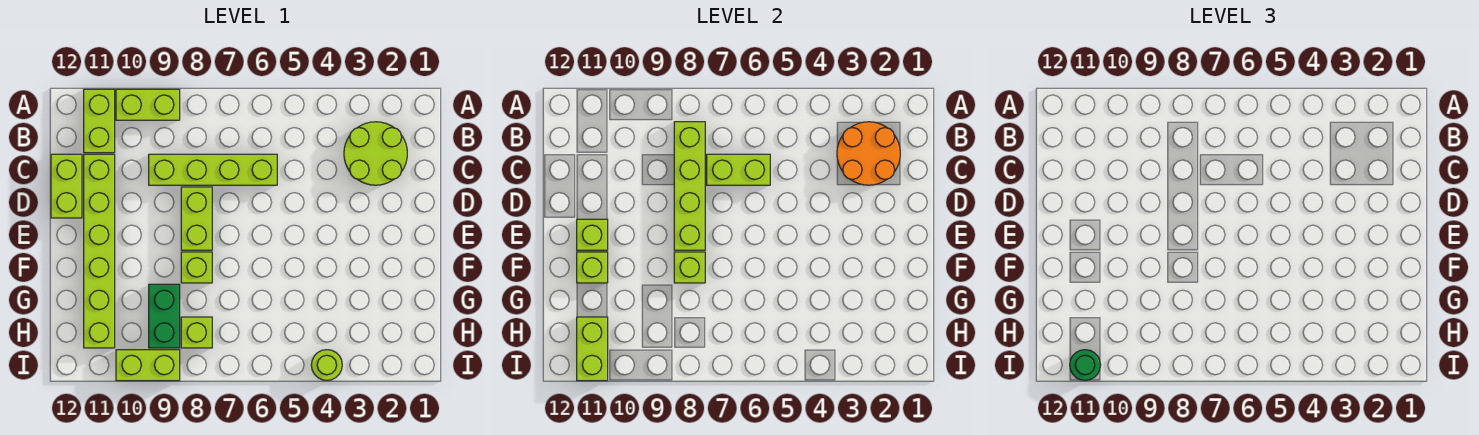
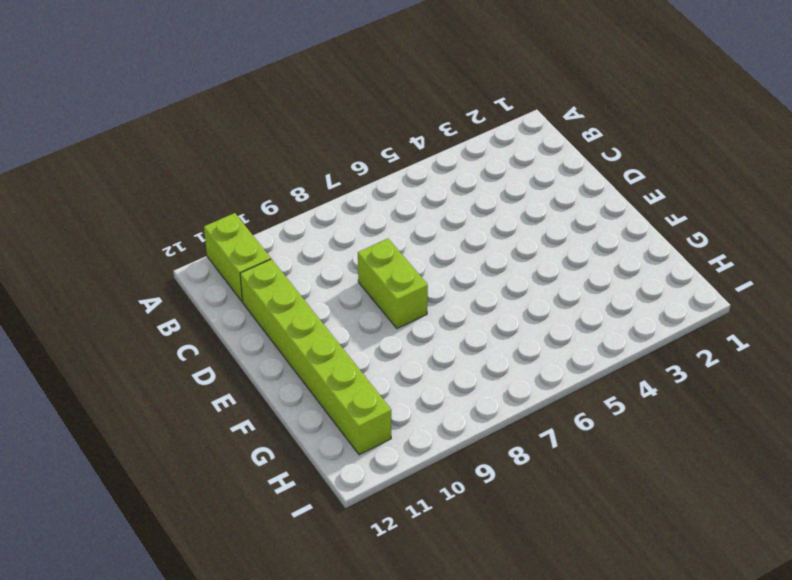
none -> lime brick A9:A10 level 1
none -> lime round brick B2:C3 level 1
none -> lime brick C6:C9 level 1

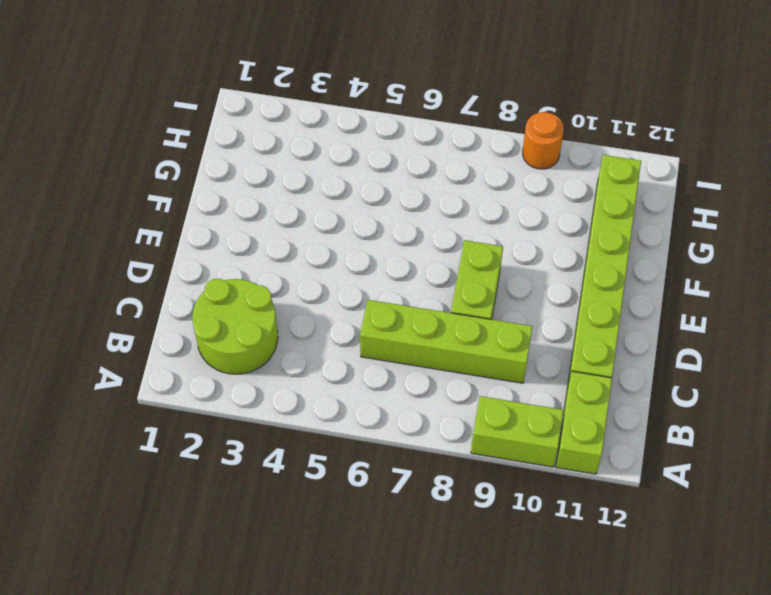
orange round brick I9 level 1 -> lime brick I9:I10 level 1
none -> lime brick C12:D12 level 1
none -> lime brick F8 level 1
none -> green brick G9:H9 level 1

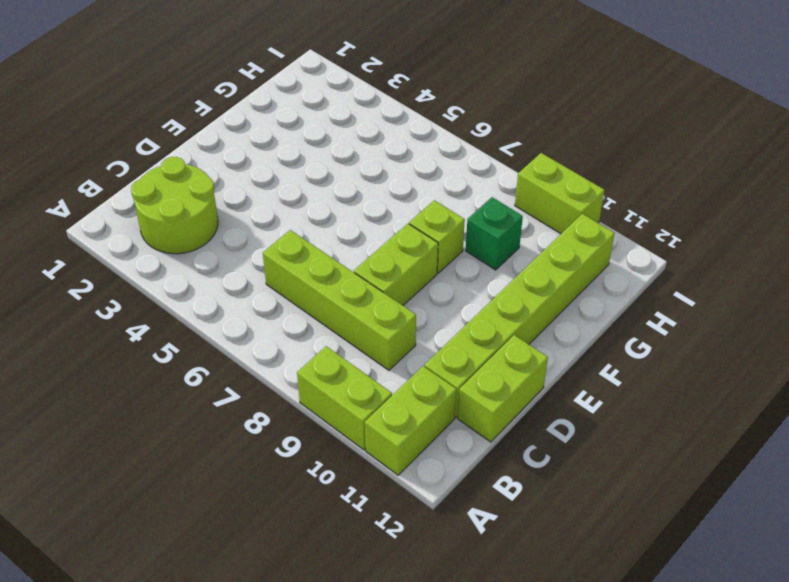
green brick G9 level 1 -> green brick G9:H9 level 1
none -> lime brick H8 level 1
none -> lime round brick I4 level 1
none -> orange round brick B2:C3 level 2

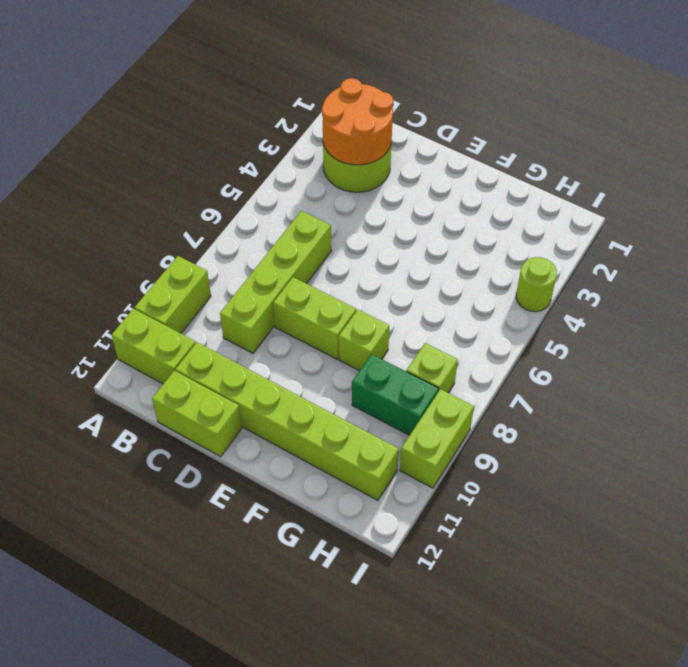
none -> lime brick B8:E8 level 2
none -> lime brick C6:C7 level 2
none -> lime brick E11 level 2

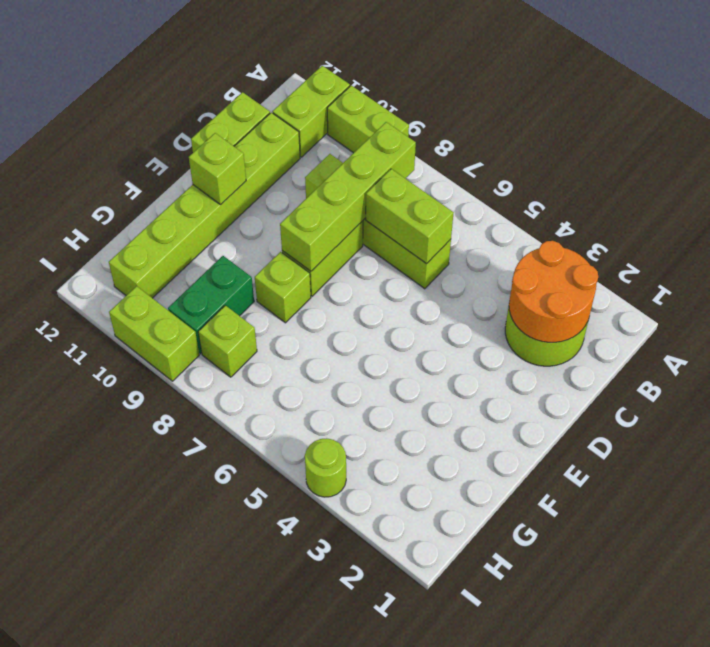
none -> lime brick F8 level 2
none -> lime brick F11 level 2
none -> lime brick H11:I11 level 2

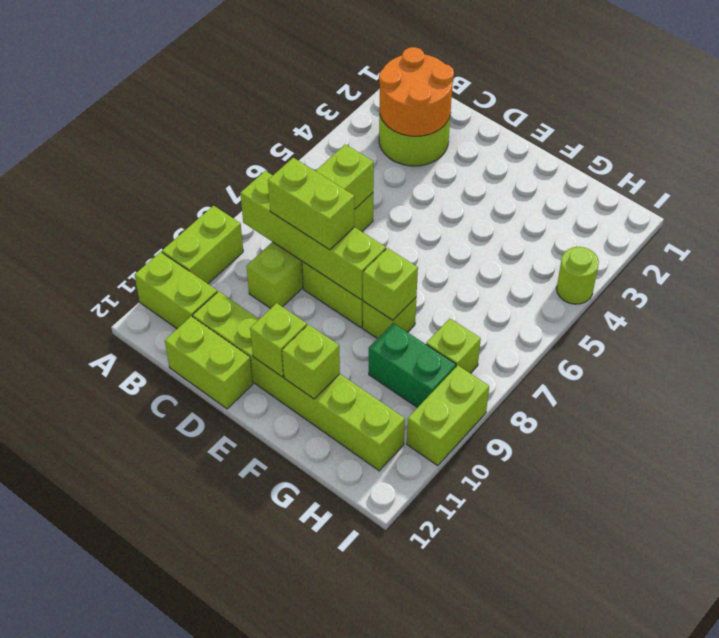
lime brick C8:D8 level 3 -> lime brick H11:I11 level 2
none -> green round brick I11 level 3

